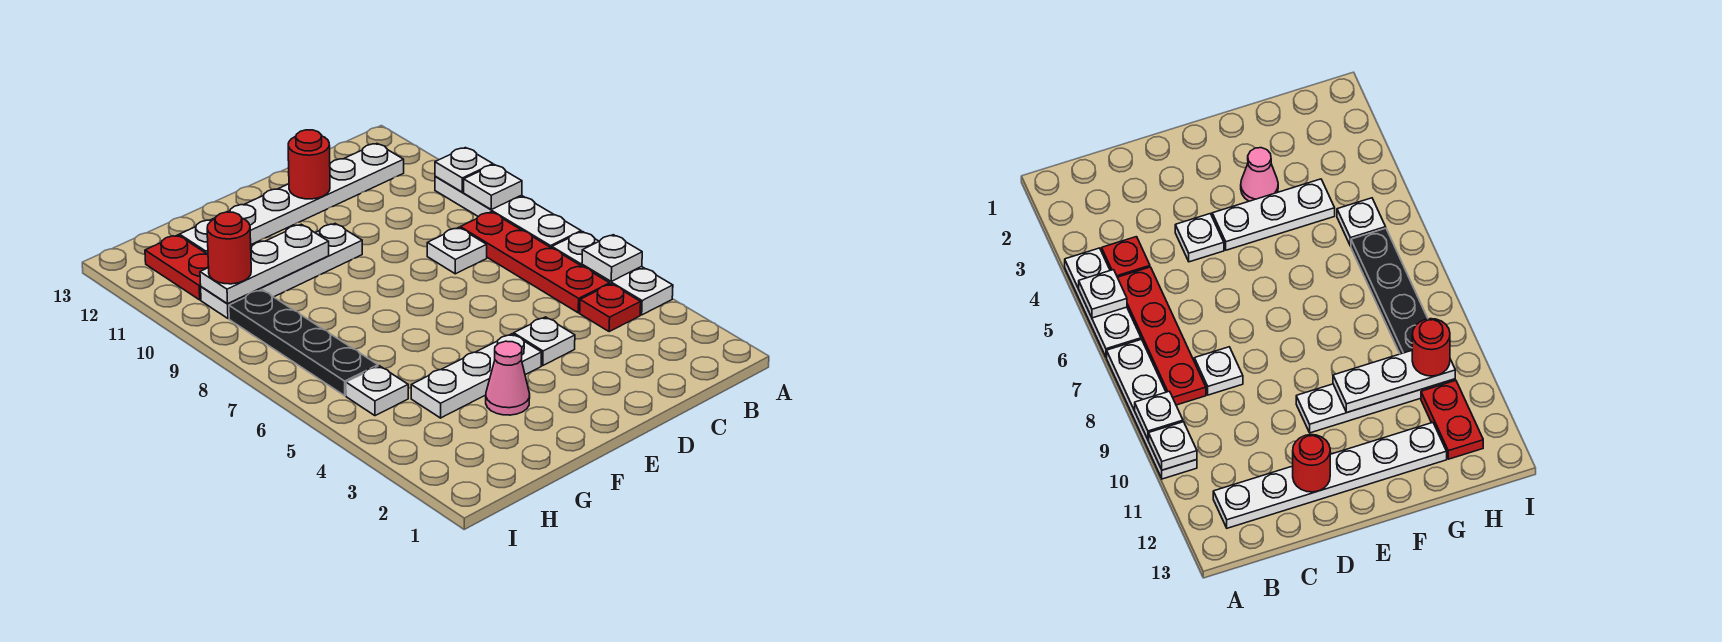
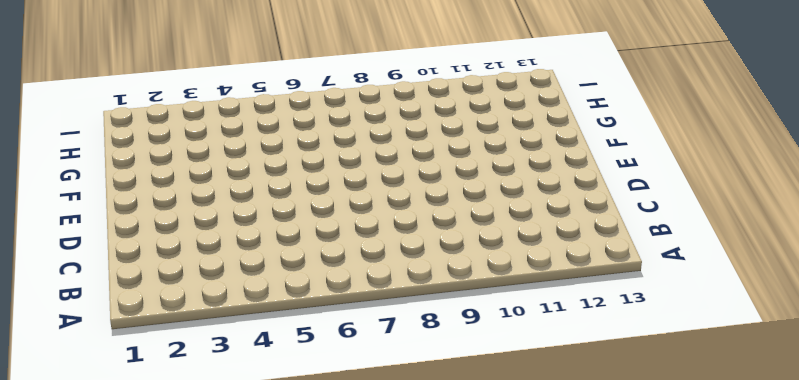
none -> white plate A4:A6 level 1
none -> white plate A7:A10 level 1
none -> red plate B4 level 1

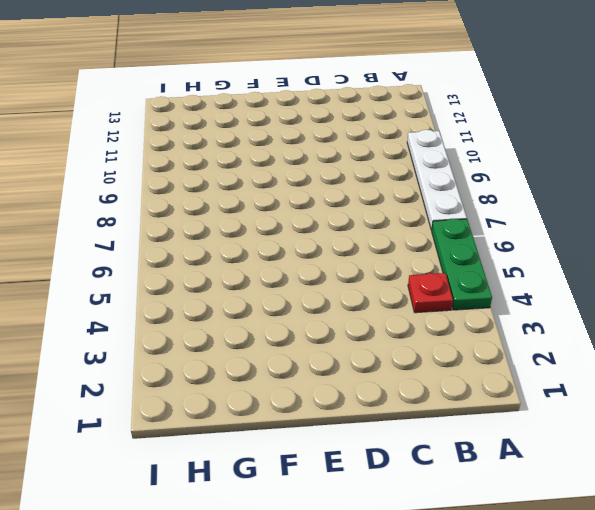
green plate A4:A6 level 1 -> white plate A4:A6 level 1
none -> red plate B5:B8 level 1
none -> white plate B12:G12 level 1
none -> white plate C8 level 1

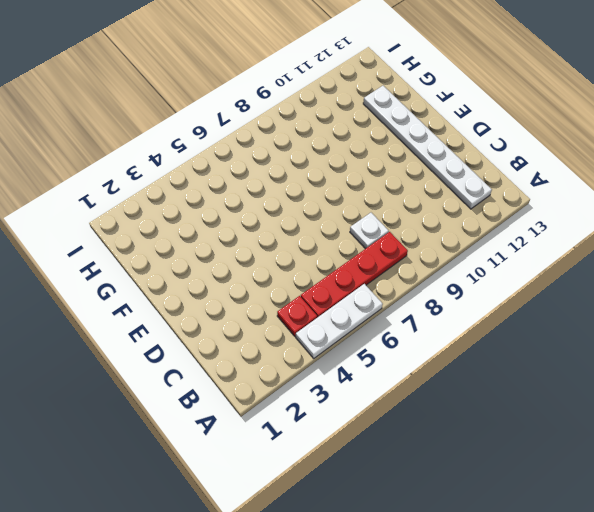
none -> white plate A7:A10 level 1
none -> white plate D4 level 1
none -> white plate E4:G4 level 1

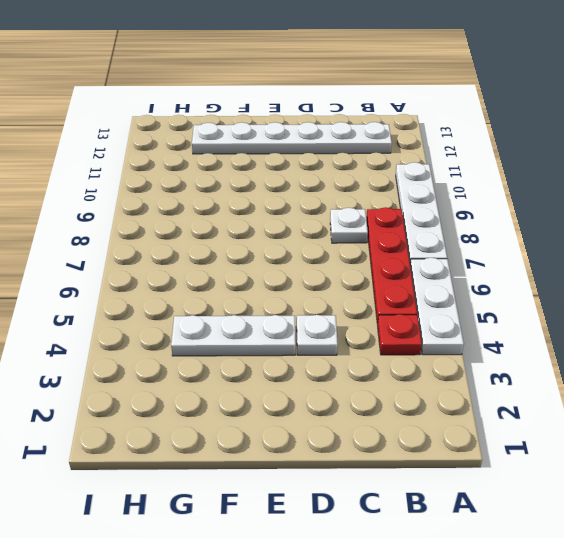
none -> white plate E10:H10 level 1
none -> pink cone F3 level 1
none -> white plate H5 level 1

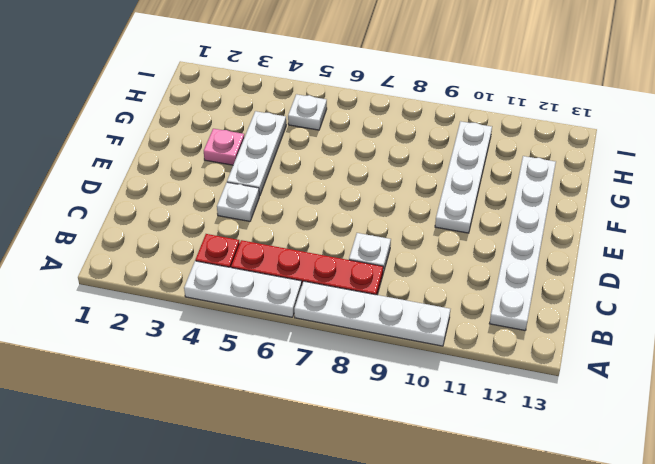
pink plate F3 level 1 -> pink cone F3 level 1
none -> black plate H6:H9 level 1
none -> red plate H11:H12 level 1
none -> white plate A5 level 2

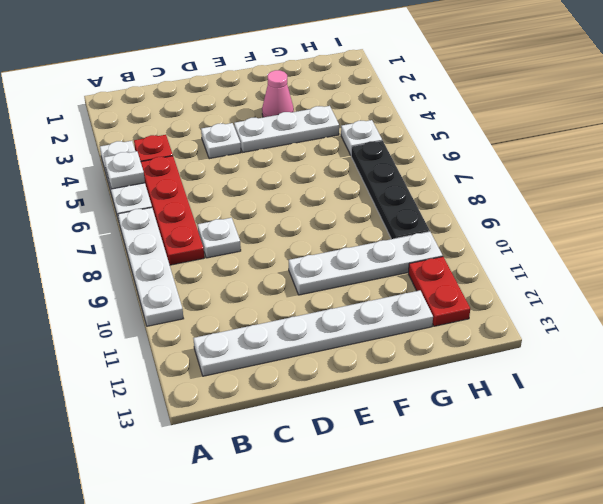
none -> white plate A9 level 2
none -> white plate A10 level 2
none -> red round brick D12 level 2

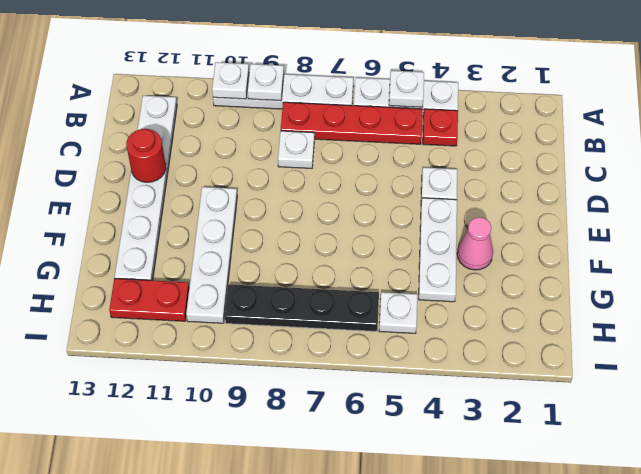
none -> white plate F10:H10 level 2
none -> red round brick H10 level 3

